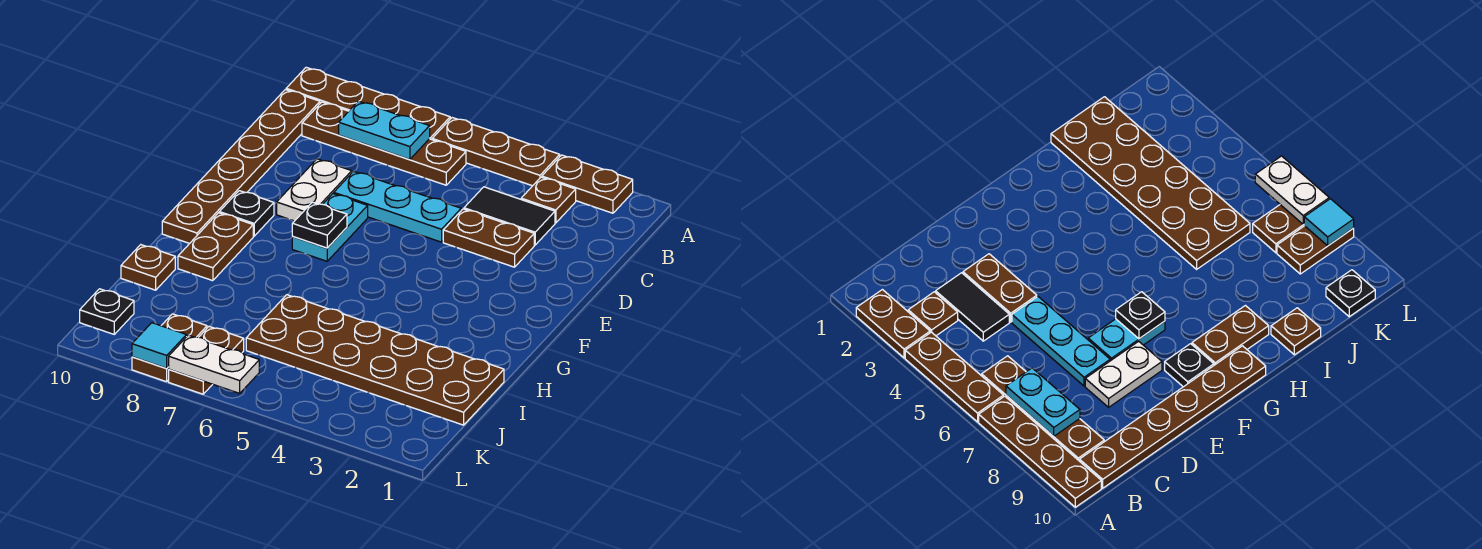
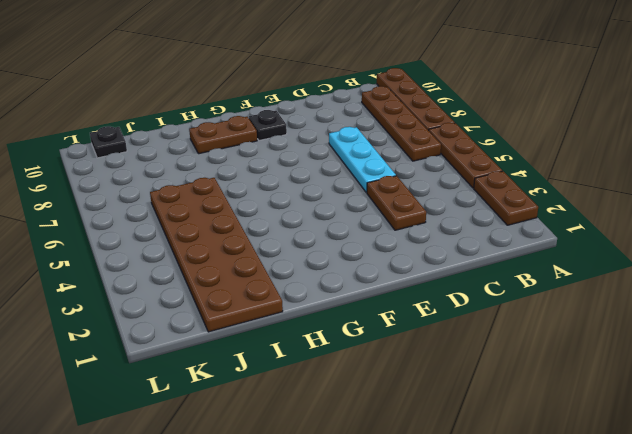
none -> brown plate B3 level 1
none -> brown plate B10:G10 level 1
none -> black tile C3:C4 level 1

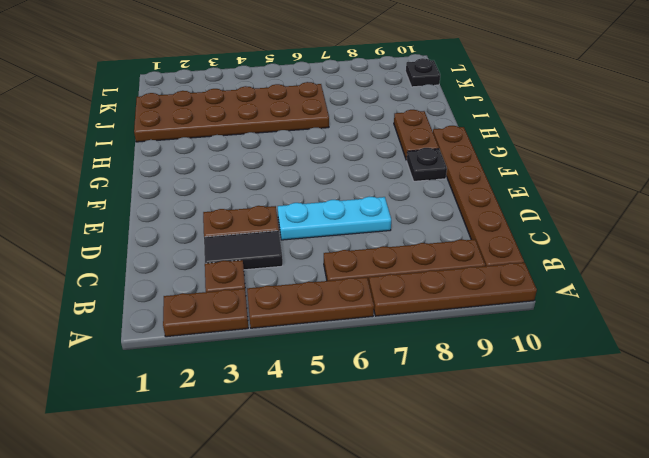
none -> white plate D8:E8 level 1
none -> cyan plate E7:F7 level 1
none -> brown plate I10 level 1

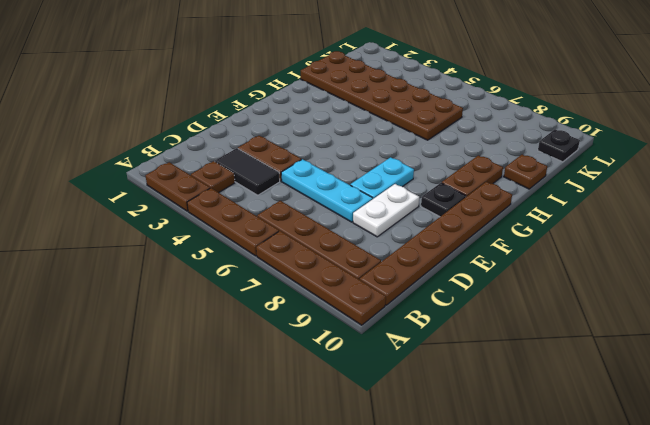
none -> brown plate K7:L7 level 1
none -> brown plate K8:L8 level 1
none -> cyan plate B7:B8 level 2

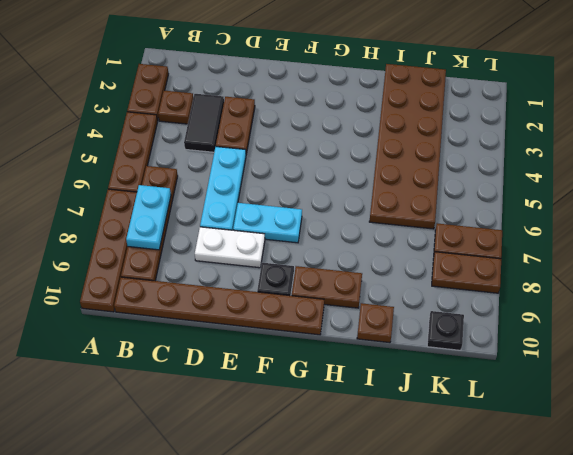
none -> black plate F7 level 2
none -> white plate L6:L7 level 2
none -> cyan tile L8 level 2

